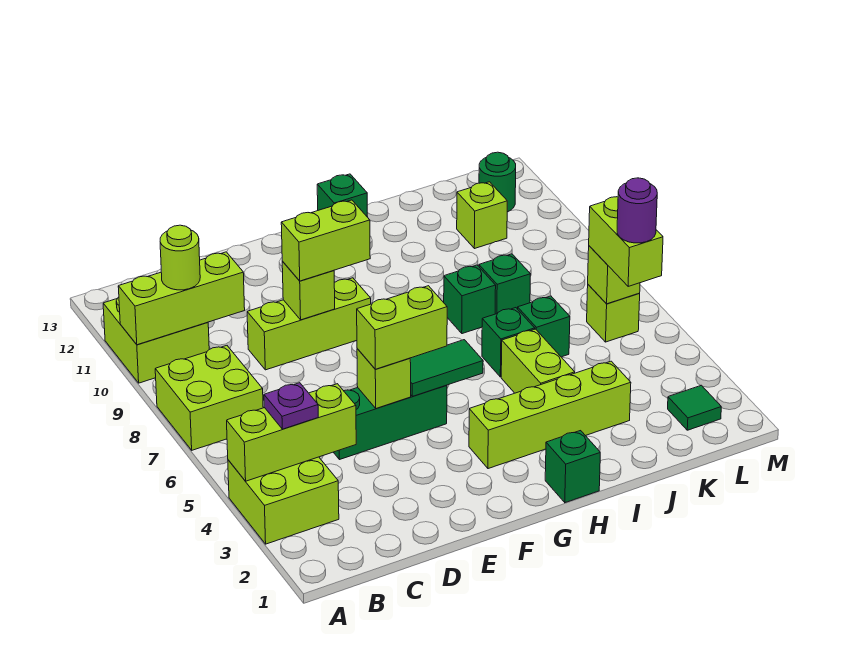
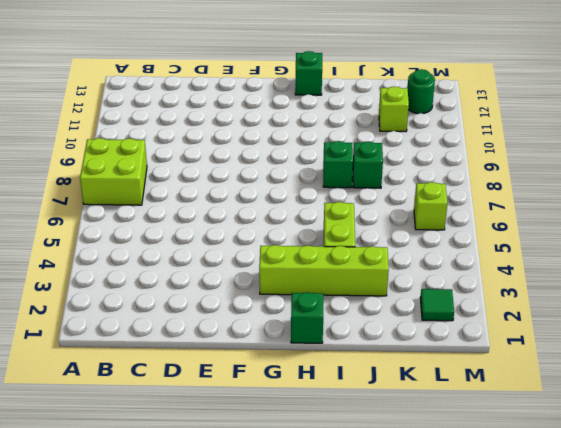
none -> lime brick A3:B4 level 1
none -> lime brick A10:B11 level 1
none -> green brick D5:F5 level 1

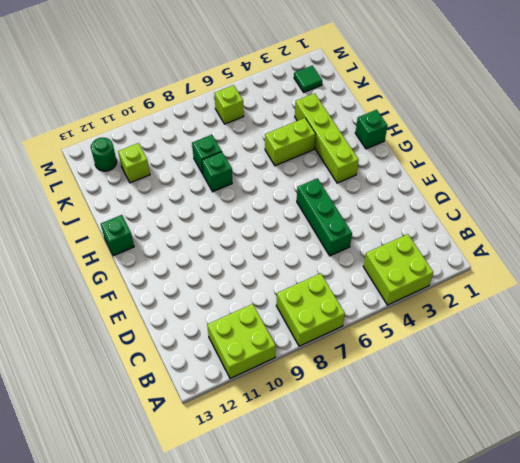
none -> lime brick D9:F9 level 1
none -> green brick I6 level 1
none -> green brick J6 level 1

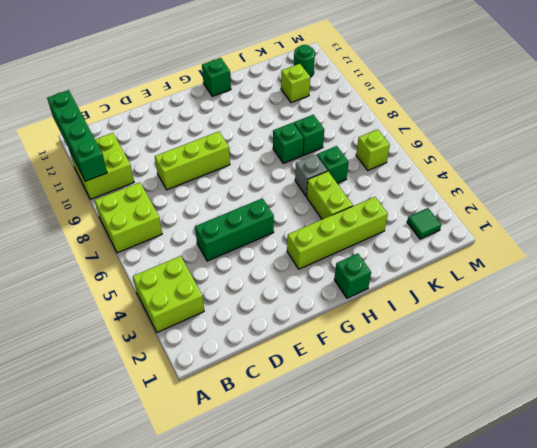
green brick A10:A13 level 2 -> lime brick A10:C10 level 2
grey brick I6 level 1 -> green brick I6 level 1
none -> lime brick A4:C4 level 2
none -> lime brick E5 level 2
none -> lime brick E9 level 2

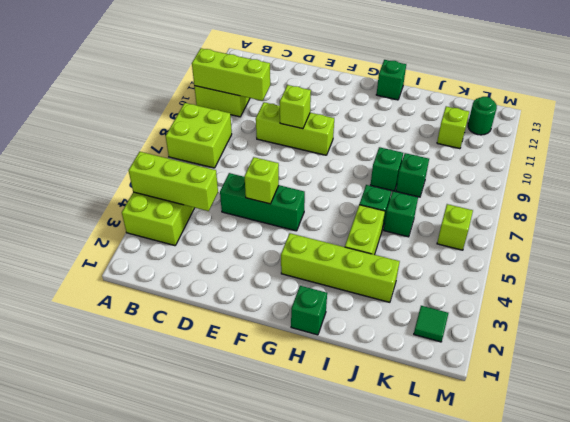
none -> green tile F5:G5 level 2
none -> lime brick L6 level 2
none -> purple plate B4 level 3

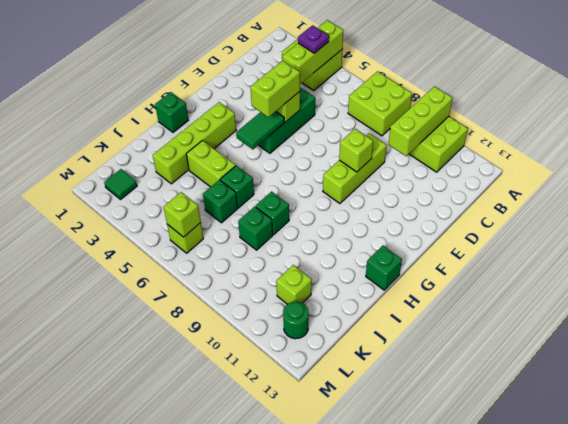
none -> lime round brick B10 level 3
none -> lime brick E9:F9 level 3
none -> lime brick L5:L6 level 3

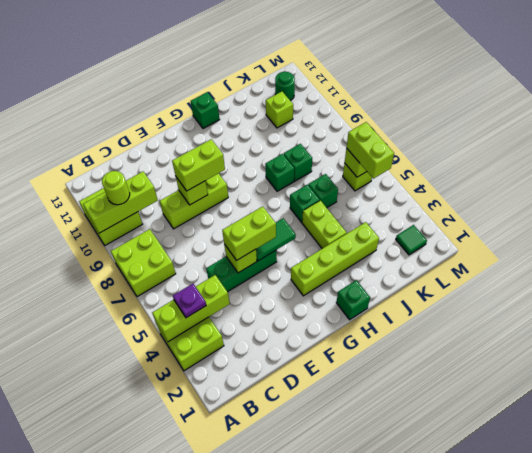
none -> purple round brick L5 level 4

